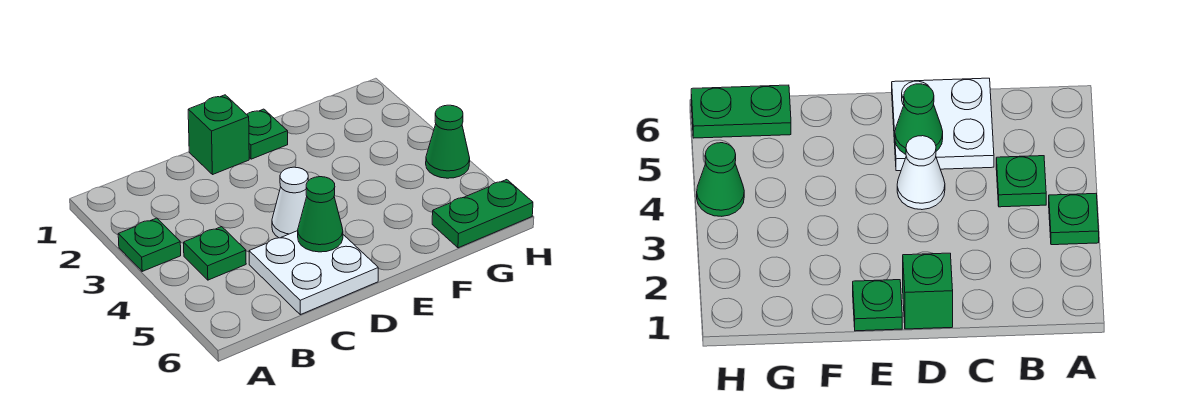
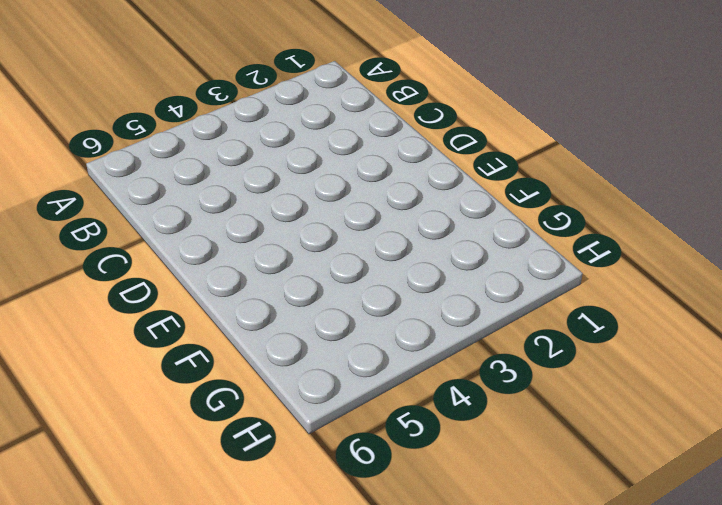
none -> green plate A3 level 1
none -> green plate B4 level 1

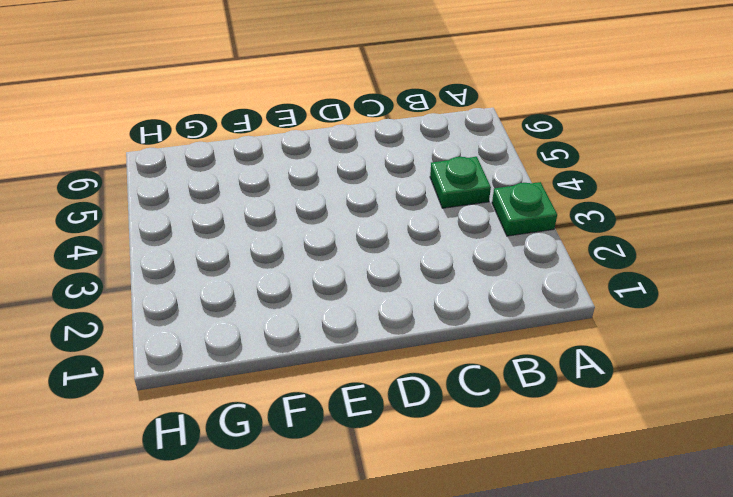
none -> white plate C5:D6 level 1
none -> green brick D1 level 1

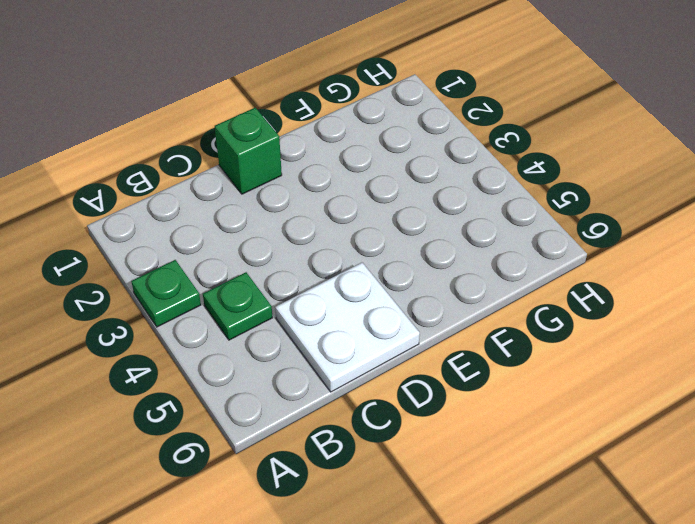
none -> white cone D4 level 1
none -> green plate E1 level 1

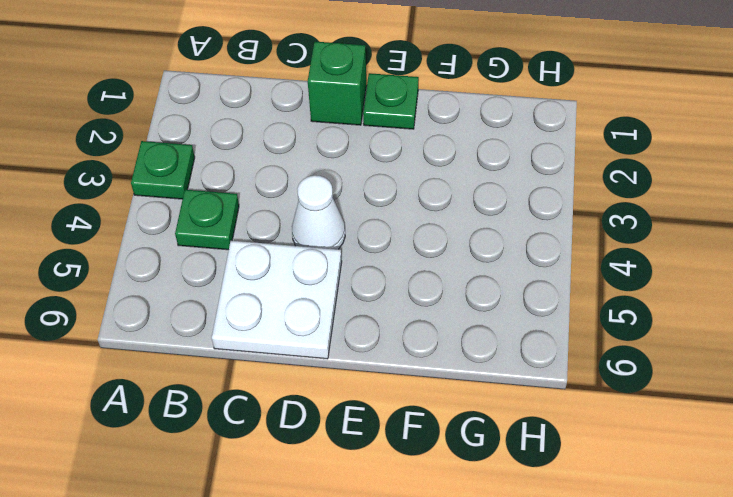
none -> green plate G6:H6 level 1
none -> green cone H4 level 1

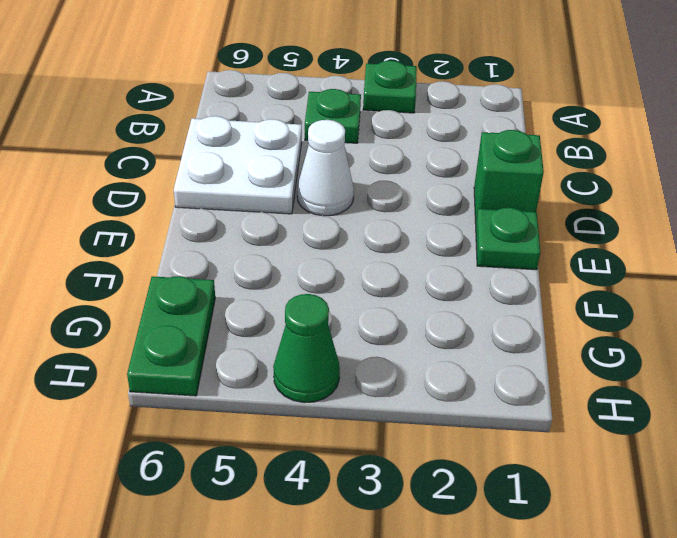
none -> green cone D5 level 2

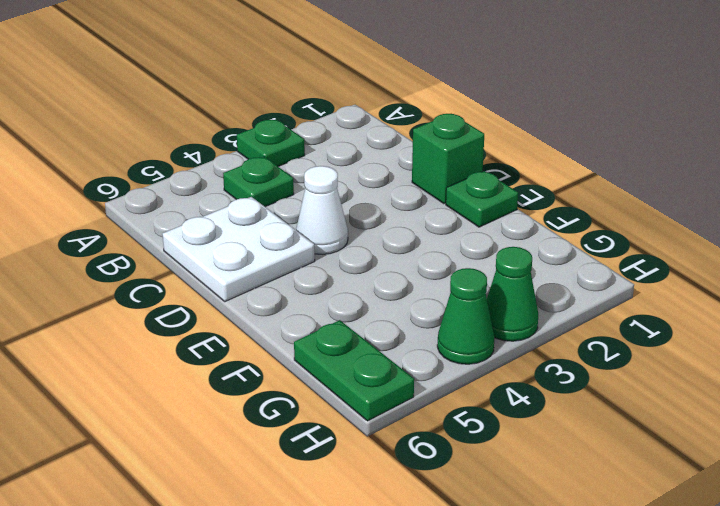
green cone H3 level 1 -> green cone D5 level 2

